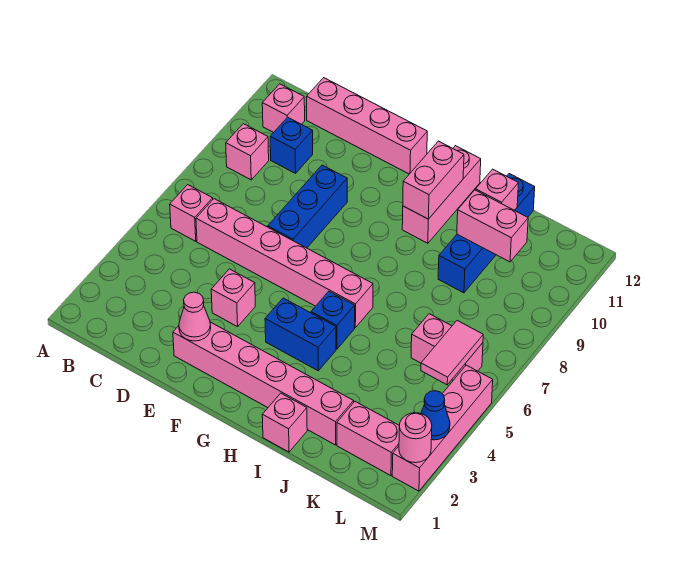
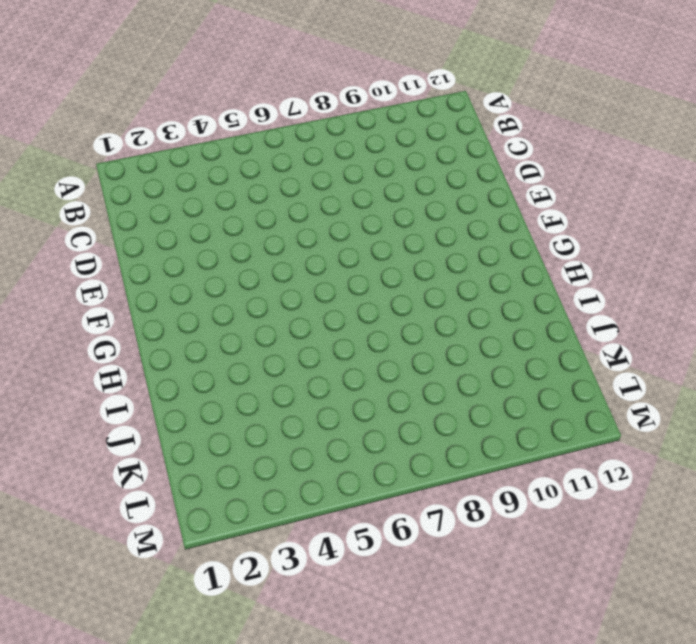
none -> pink brick B6 level 1
none -> pink brick B9 level 1
none -> pink brick B11 level 1

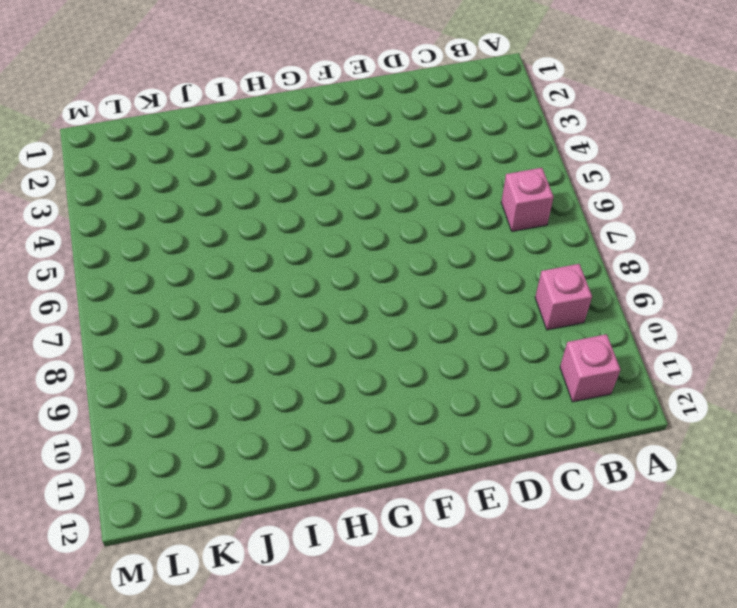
none -> pink brick C6:H6 level 1
none -> blue brick C10 level 1
none -> pink brick C12:F12 level 1

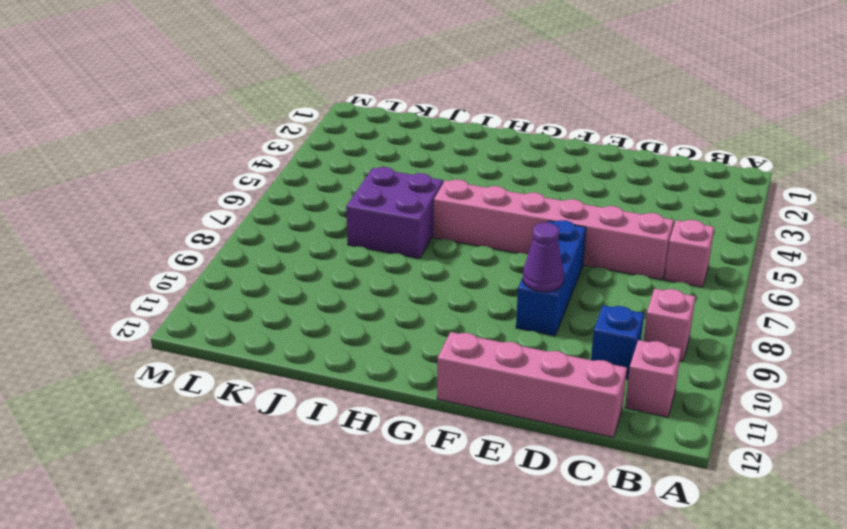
purple cone E9 level 2 -> none
purple brick I6:J7 level 1 -> none
none -> pink brick E2:J2 level 1
none -> pink brick E4 level 1
none -> blue brick G4:H4 level 1

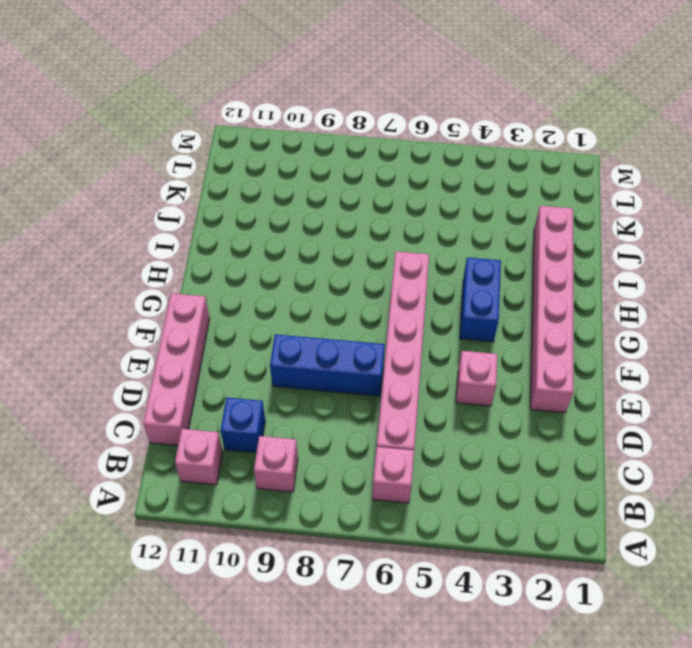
none -> blue brick H5 level 1
none -> pink brick H10:H12 level 1
none -> pink brick I1 level 1

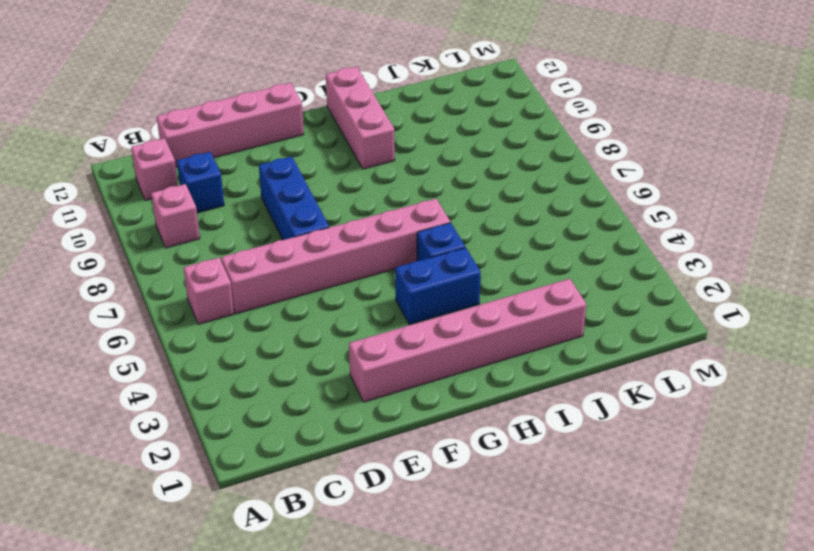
none -> pink brick E4 level 1
none -> pink brick I1 level 1
none -> blue brick J9:J12 level 1

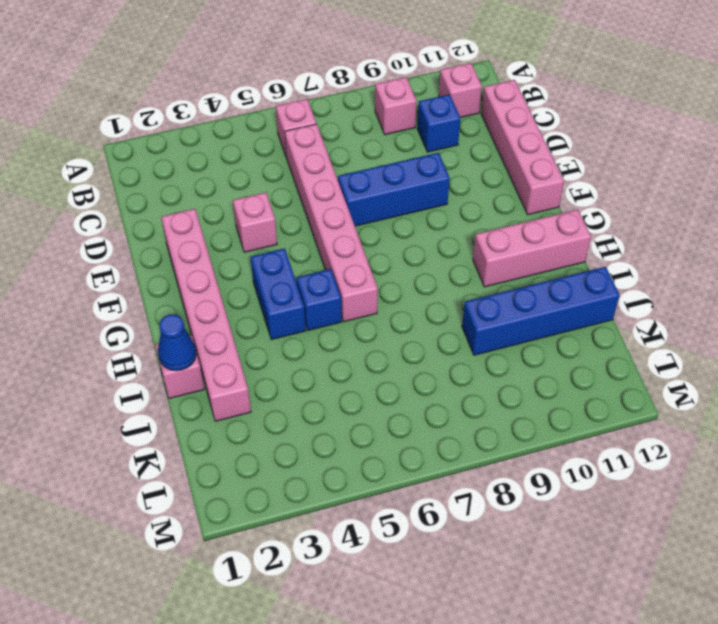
blue cone I1 level 2 -> blue cone M3 level 2
none -> pink brick K2:L2 level 1
none -> pink brick K6:L6 level 1
none -> pink brick M2:M5 level 1

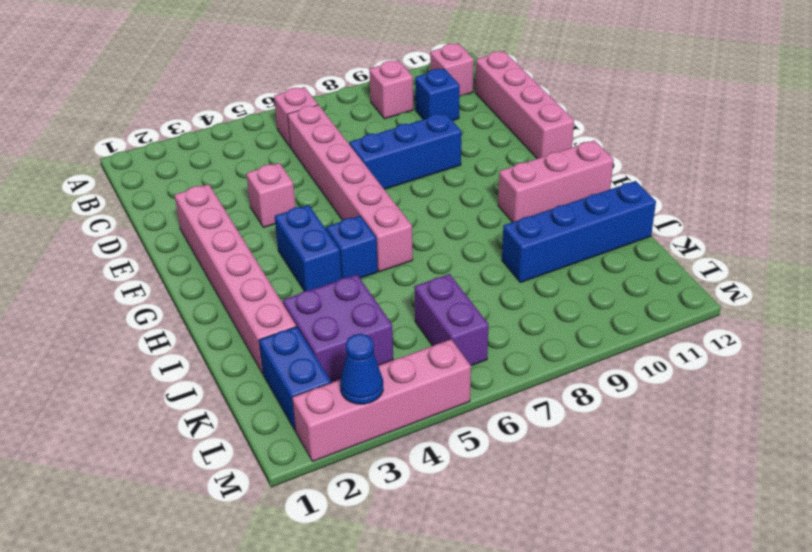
purple brick J3:K4 level 1 -> none
blue brick K2:L2 level 1 -> pink brick K2:L2 level 1
purple brick K6:L6 level 1 -> pink brick K6:L6 level 1
none -> pink brick I1 level 1
none -> pink cone E2 level 2
none -> pink brick H10:H11 level 2

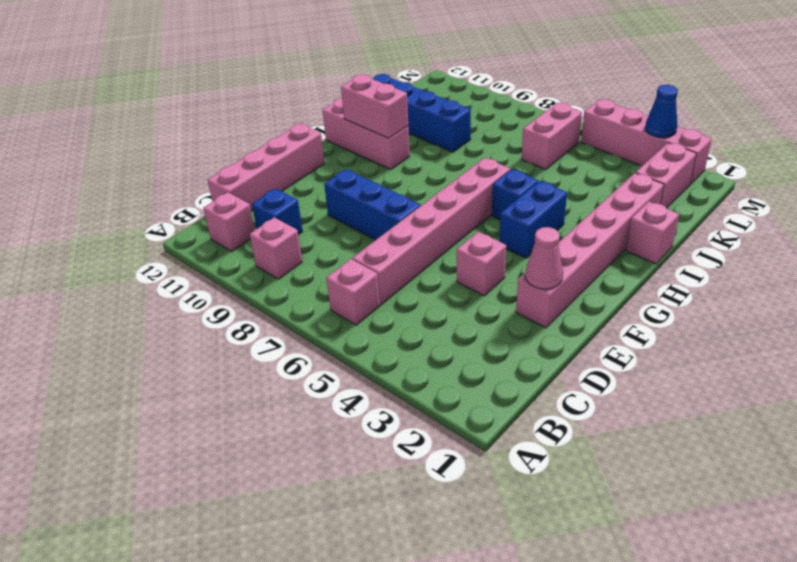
none -> pink brick J10:K10 level 2
none -> pink brick J11 level 2
none -> pink tile L5:L6 level 2

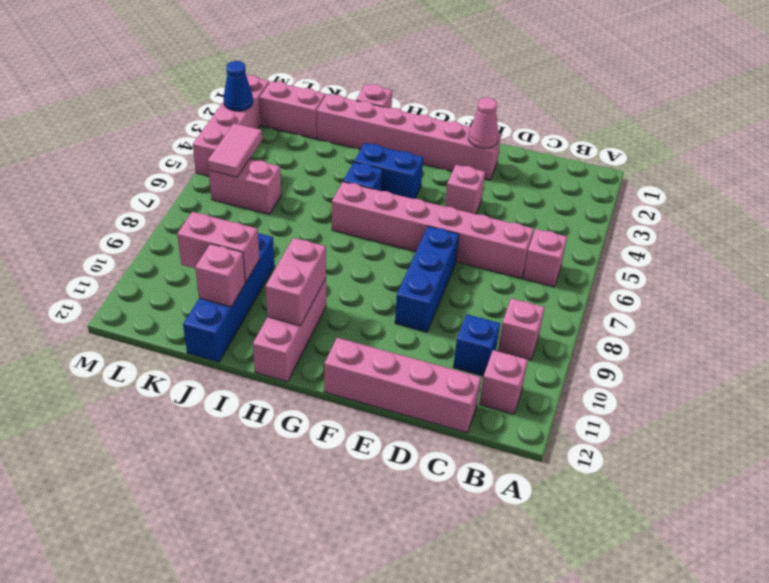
none -> pink round brick M2 level 2

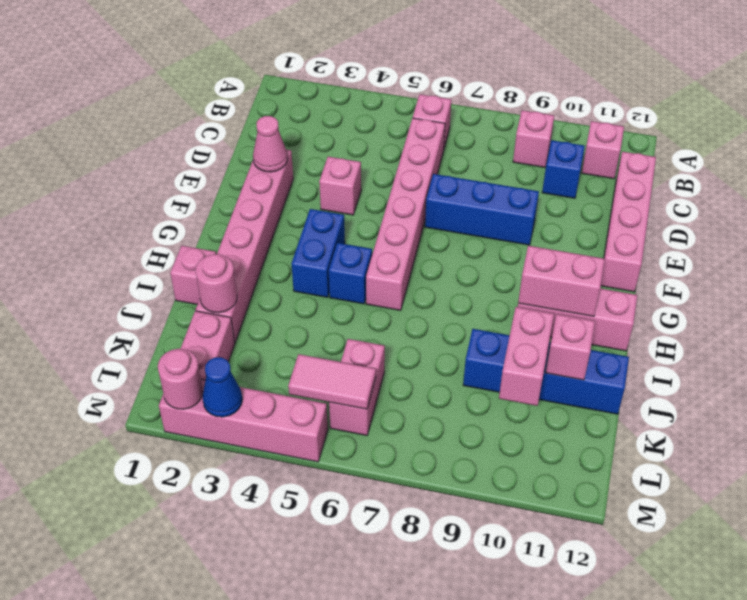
pink round brick J2 level 2 -> none

